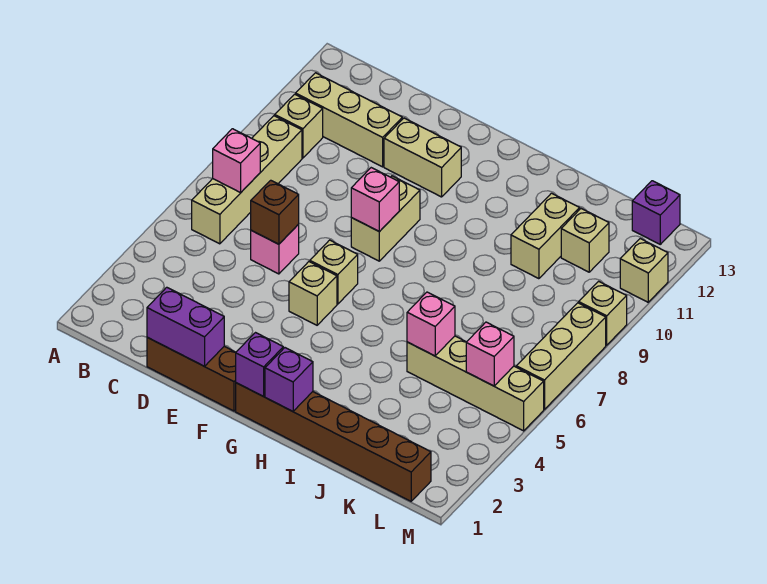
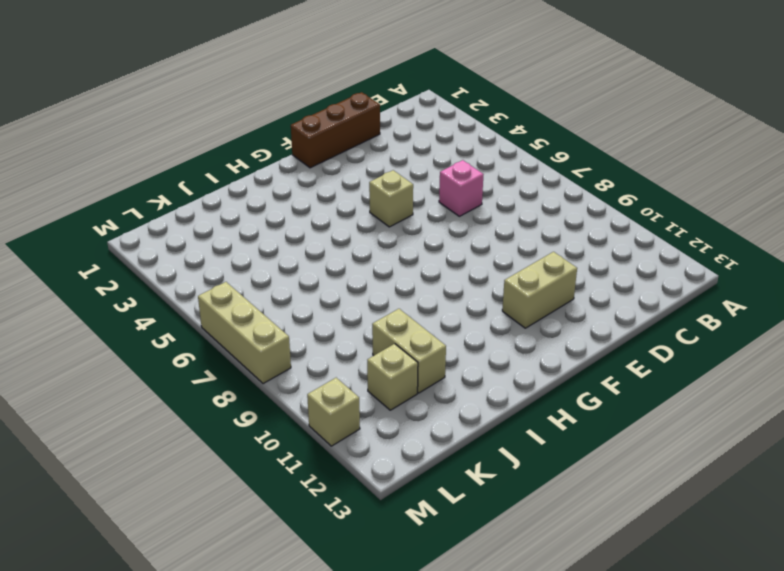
none -> tan brick B6:B9 level 1
none -> tan brick B10 level 1
none -> tan brick B11:D11 level 1

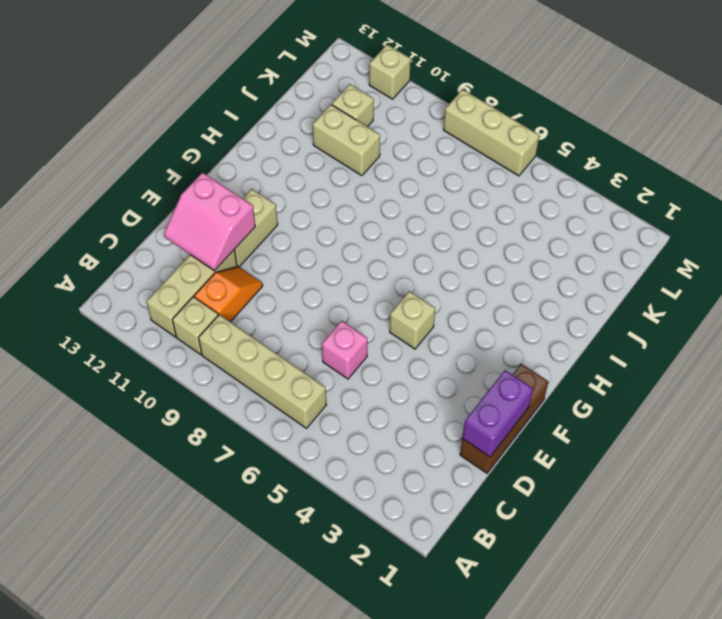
orange slope C10:D10 level 1 top C -> none
pink slope D11:E12 level 2 top E -> none
none -> tan brick F6 level 1
none -> tan brick F8:F9 level 1
none -> brown brick G1:L1 level 1

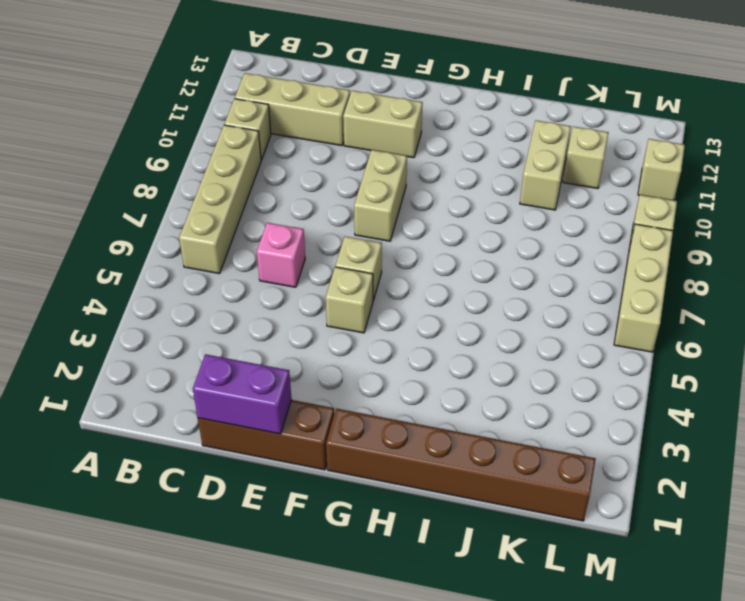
none -> tan brick J5:M5 level 1
none -> purple brick L13 level 1
none -> pink brick B7 level 2

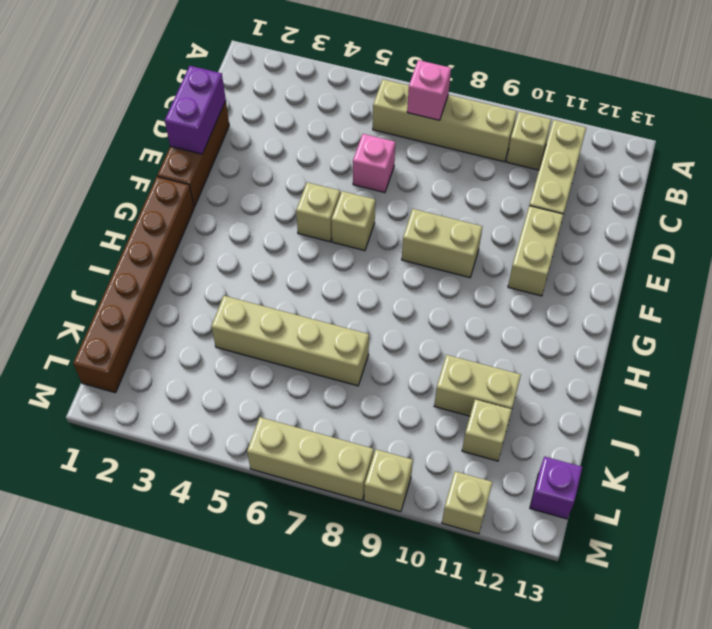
tan brick J4:J7 level 1 -> tan brick J5:M5 level 1
none -> brown brick D6 level 2
none -> pink brick F8 level 2
none -> purple brick G1 level 2

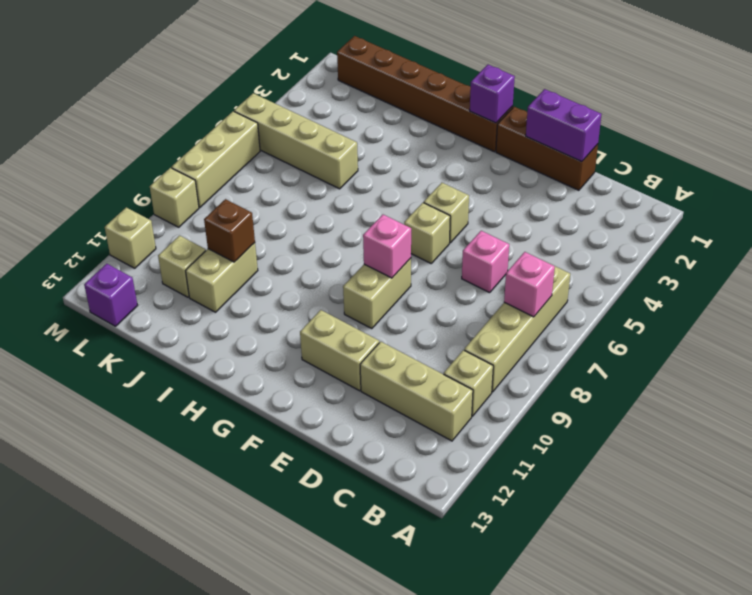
brown brick J10 level 2 -> brown brick D6 level 2
none -> purple brick H1 level 2
none -> pink brick J5 level 2
none -> pink brick L5 level 2

